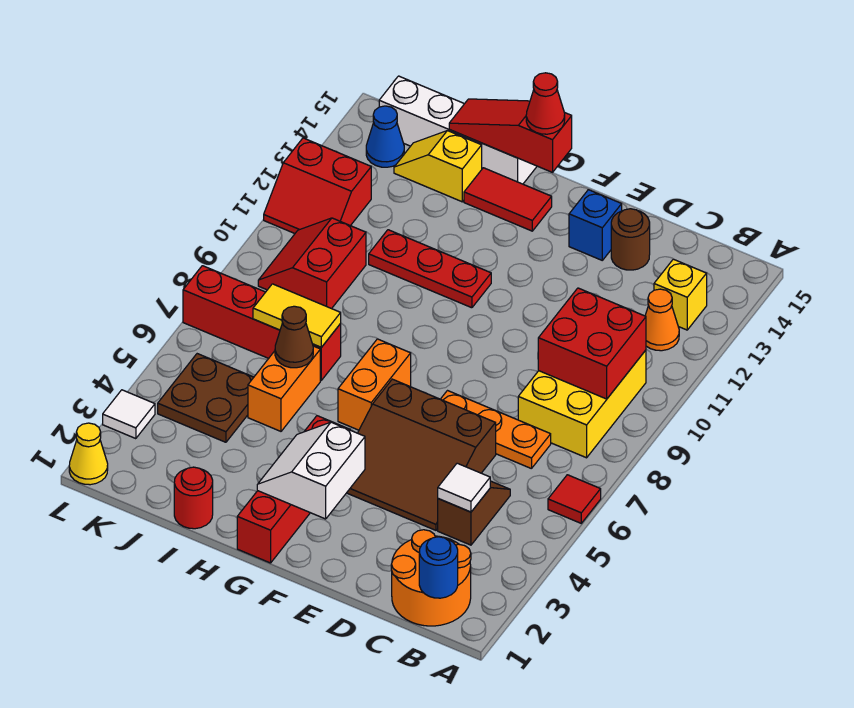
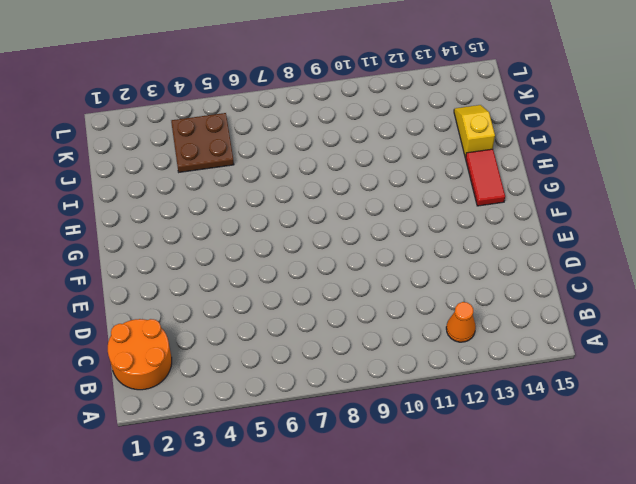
none -> red tile A6 level 1
none -> yellow brick B8:C10 level 1
none -> yellow brick B13 level 1
none -> brown slope C4:C5 level 1 top 4

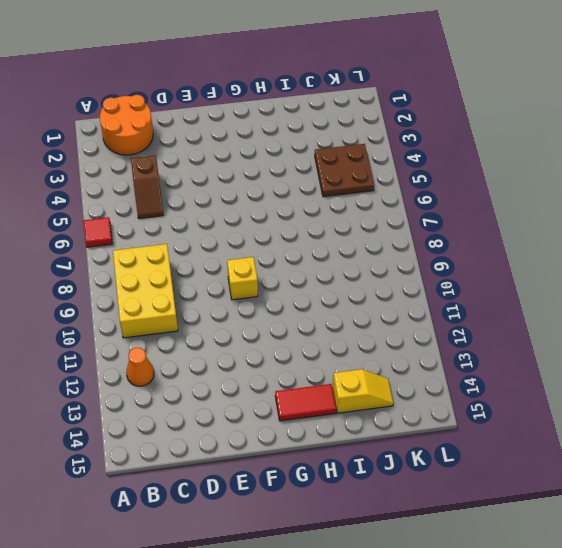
yellow brick F9 level 1 -> yellow brick B13 level 1
none -> orange plate C7:E7 level 1
none -> brown slope D4:F6 level 1 top 6
none -> brown round brick D14 level 1
none -> blue brick E14 level 1

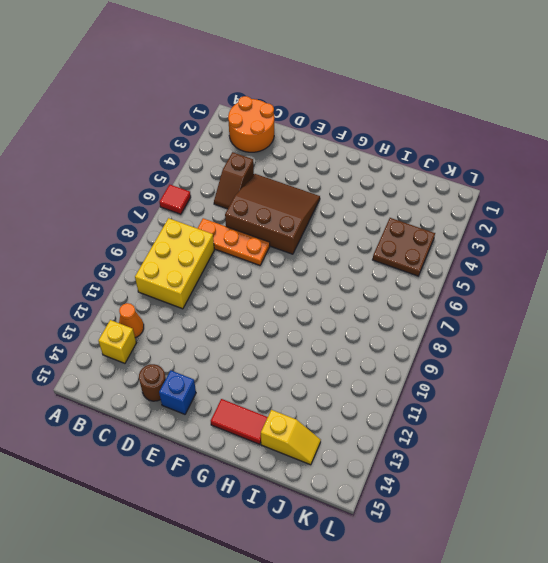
none -> red brick G1:G4 level 1
none -> orange brick G6:G7 level 1
none -> red plate G11:I11 level 1
none -> white brick H15:K15 level 1

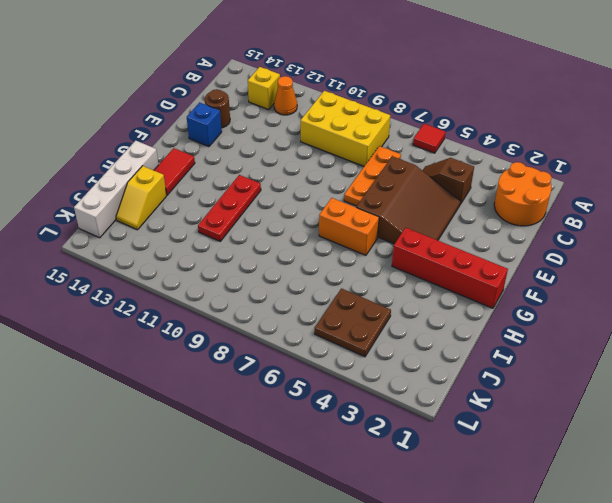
none -> red round brick I1 level 1
none -> orange brick I5:I6 level 1
none -> red brick I7:L7 level 1
none -> red slope J9:K10 level 1 top J

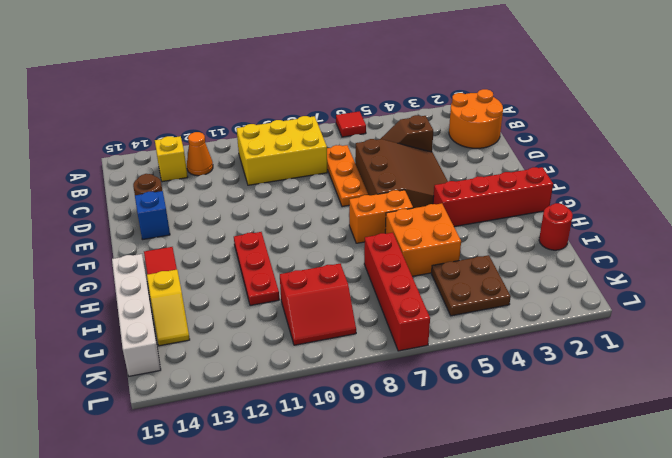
orange brick H5:I6 level 1 -> orange brick I5:I6 level 1
none -> red slope K11:L12 level 1 top 12
none -> blue cone K14 level 1
none -> yellow cone L1 level 1
none -> white tile L3 level 1

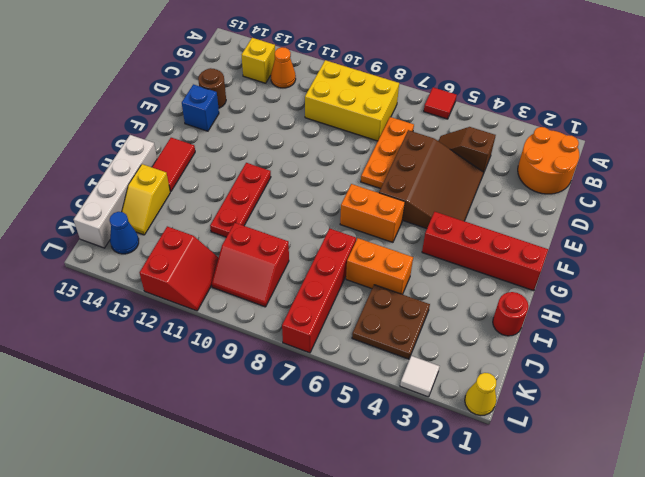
none -> blue round brick B1 level 2
none -> red brick B9:C10 level 2
none -> white tile C4 level 2
none -> white slope F2:G3 level 2 top F

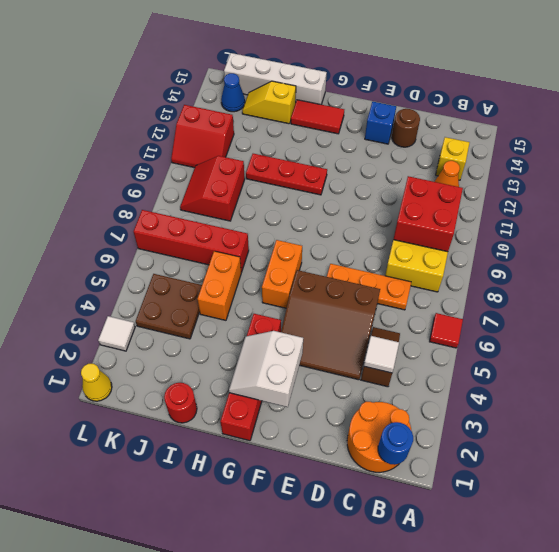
none -> red slope G15:I15 level 2 top G
none -> brown cone I6 level 2
none -> yellow tile I7:J7 level 2
none -> red cone G15 level 3

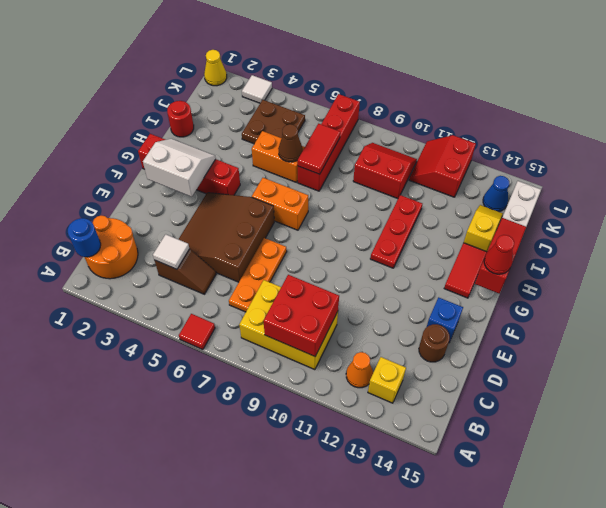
red tile I7:J7 level 2 -> yellow tile I7:J7 level 2

